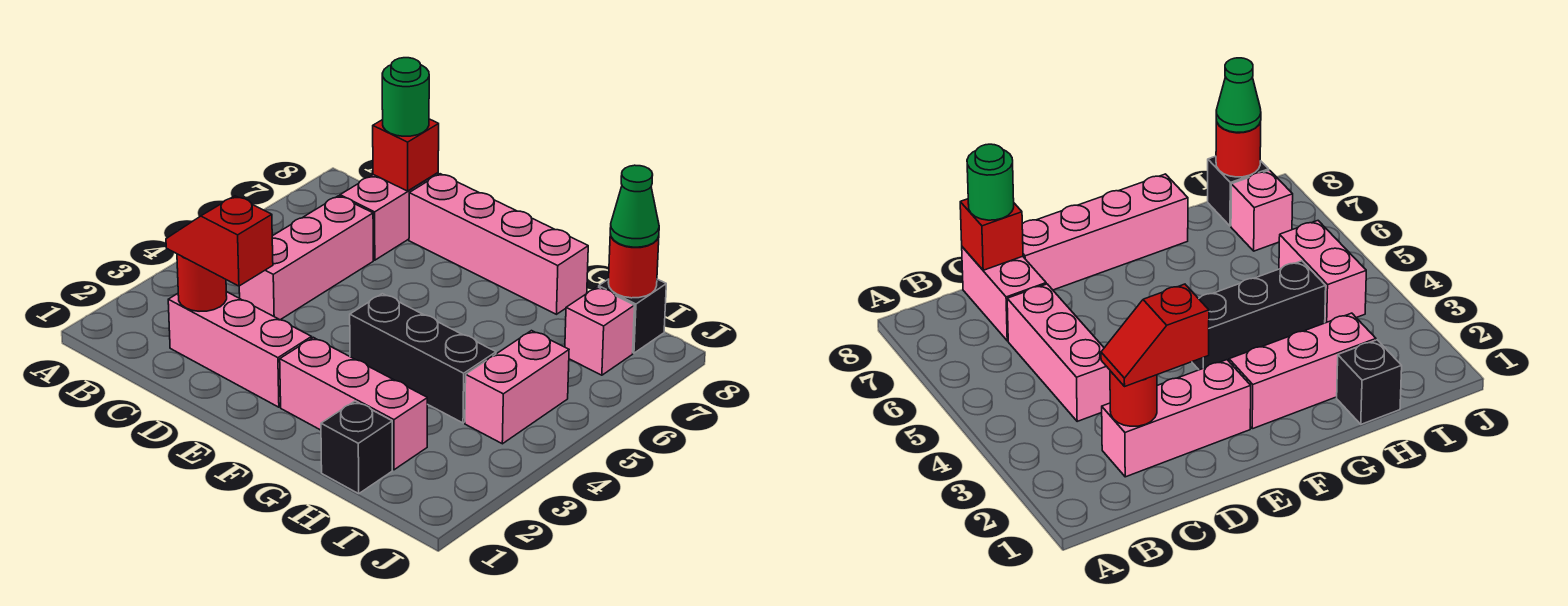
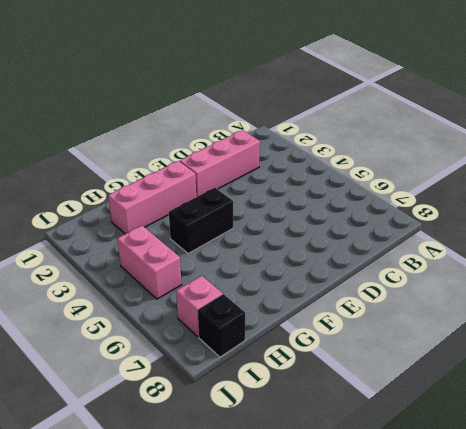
black brick F4:G4 level 1 -> black brick F4:H4 level 1
none -> pink brick C4:C6 level 1
none -> pink brick C7:C8 level 1
none -> pink brick D8:G8 level 1

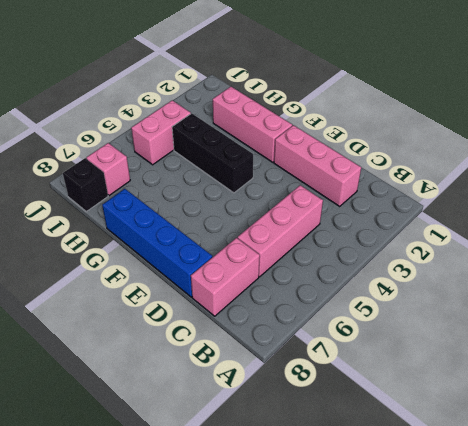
blue brick D8:G8 level 1 -> pink brick D8:G8 level 1
none -> black brick H1 level 1
none -> red round brick C2 level 2
none -> red brick C8 level 2

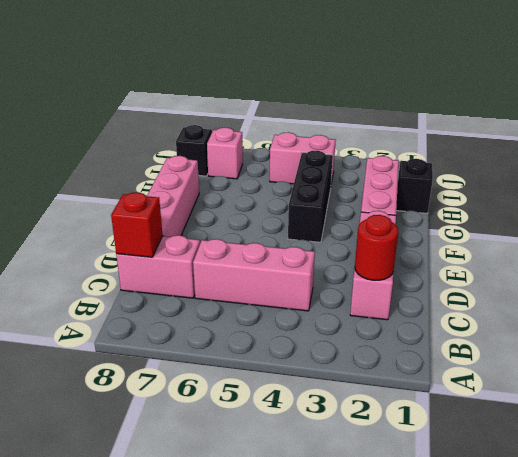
none -> red round brick I8 level 2
none -> red slope C2:D2 level 3 top D
none -> green round brick C8 level 3

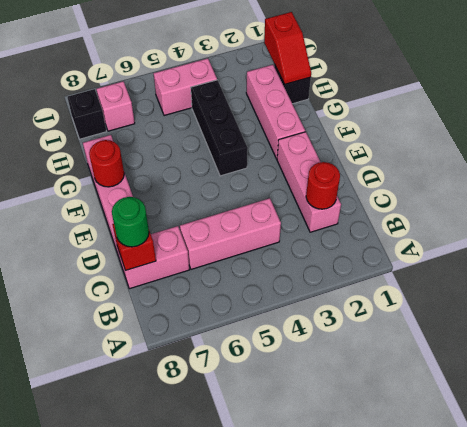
red round brick F8 level 2 -> red round brick I8 level 2
red slope H1:I1 level 2 top I -> red slope C2:D2 level 3 top D
none -> green cone I8 level 3

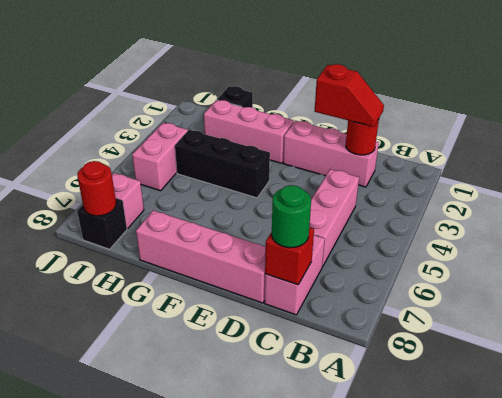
none -> green cone I8 level 3

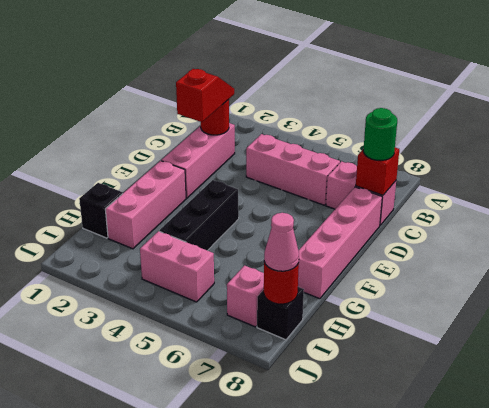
pink cone I8 level 3 -> green cone I8 level 3

